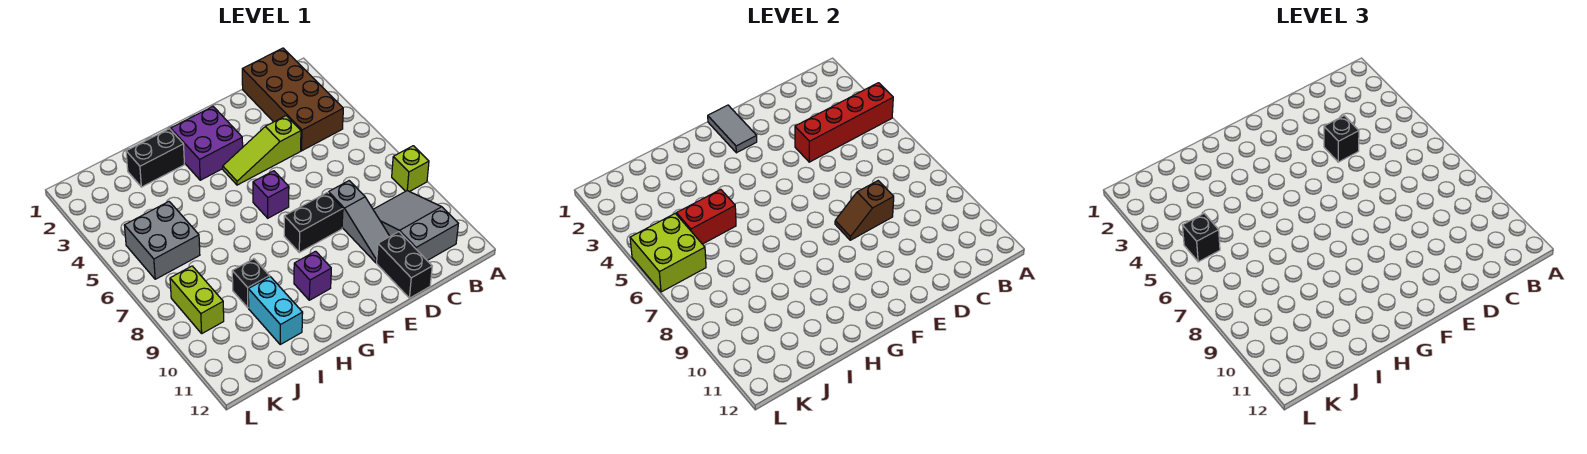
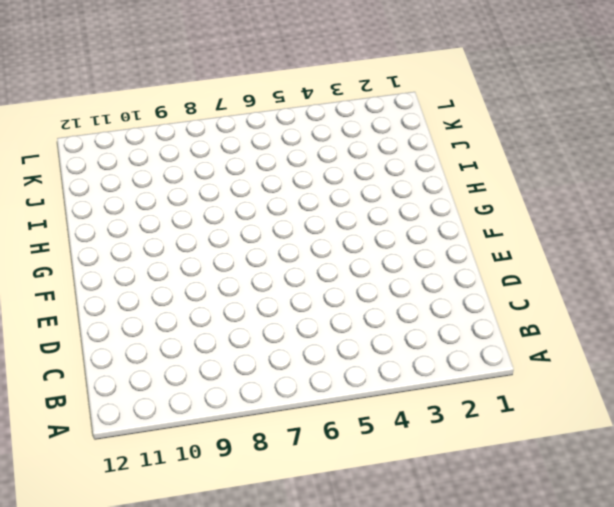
none -> lime brick A8 level 1
none -> brown brick B1:C4 level 1
none -> grey slope B9:C11 level 1 top 11

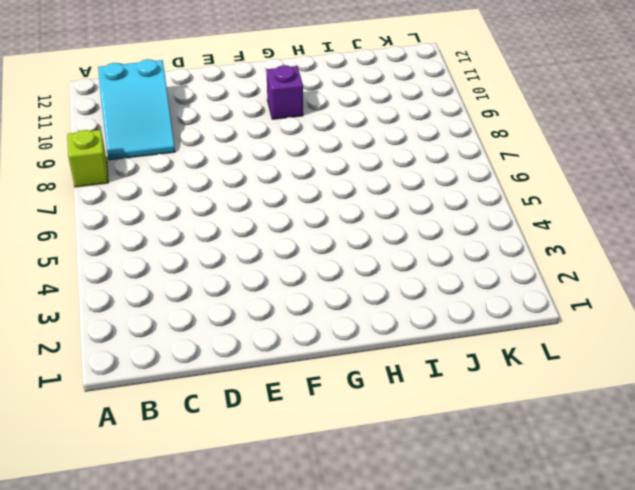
cyan slope B9:C11 level 1 top 11 -> grey slope B9:C11 level 1 top 11
none -> brown brick B1:C4 level 1
none -> lime slope D4:F4 level 1 top D
none -> grey slope D8:D10 level 1 top 8

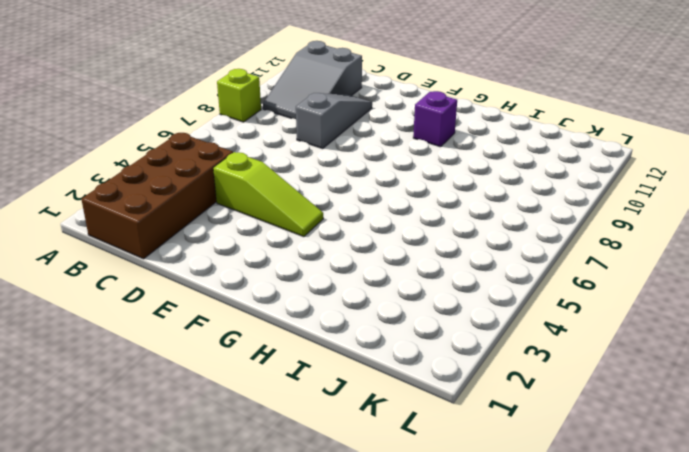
none -> black brick D11:D12 level 1
none -> black brick E8:F8 level 1
none -> purple brick F2:G3 level 1

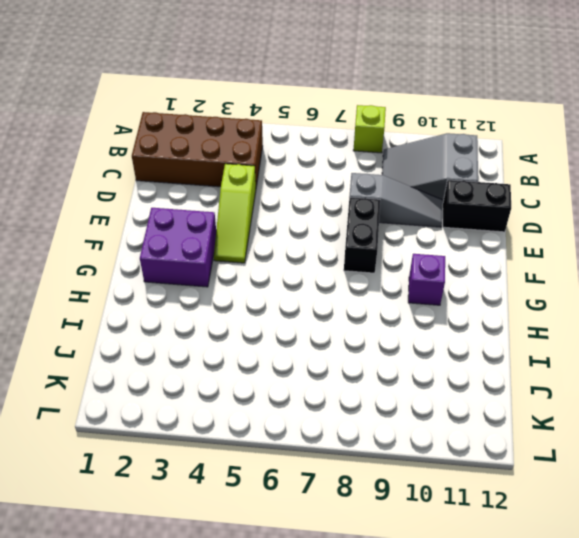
none -> purple brick F6 level 1
none -> black brick H2:I2 level 1
none -> black brick I9 level 1

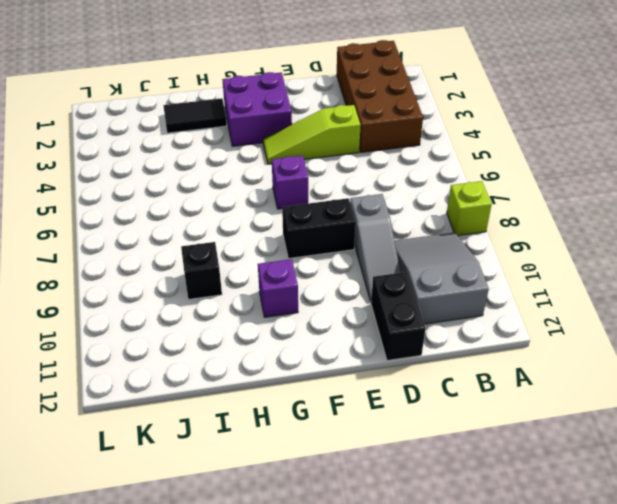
black tile H2:I2 level 1 -> black brick H2:I2 level 1
none -> cyan brick I10:I11 level 1
none -> grey brick J5:K6 level 1
none -> lime brick K8:K9 level 1

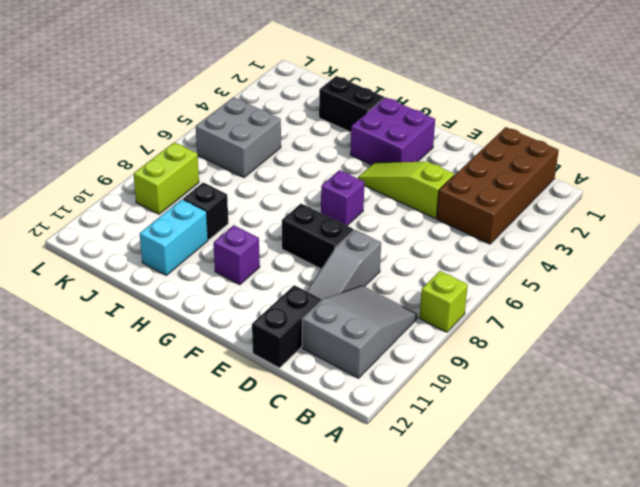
none -> red brick A4:D4 level 2
none -> brown slope D8:E8 level 2 top D
none -> grey tile F1:F2 level 2

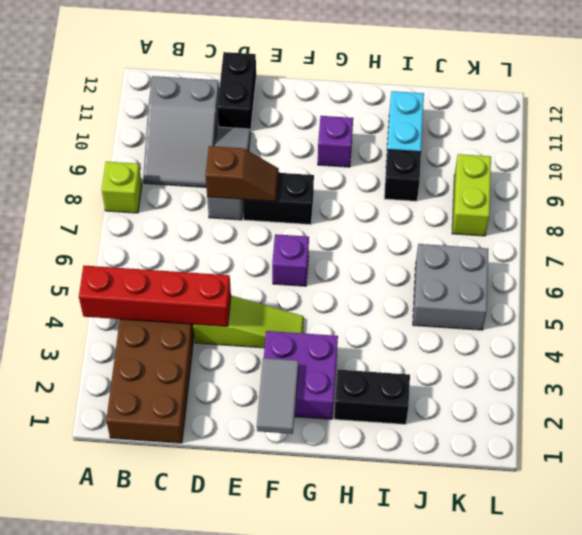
none -> red brick I5:J5 level 2
none -> lime brick K5:L6 level 2
none -> black brick D4 level 3

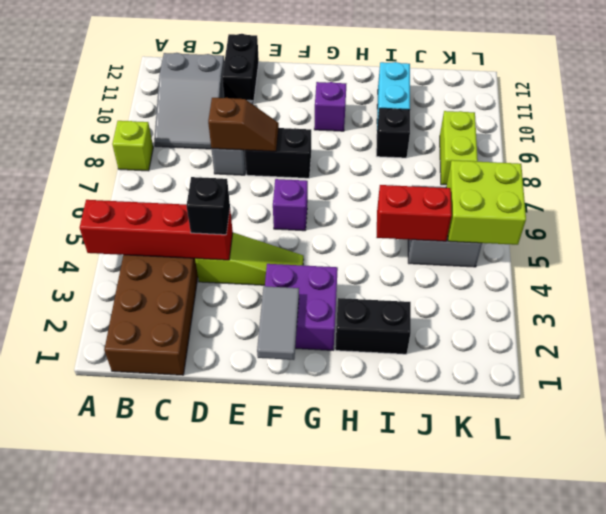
none -> black brick K5 level 3

